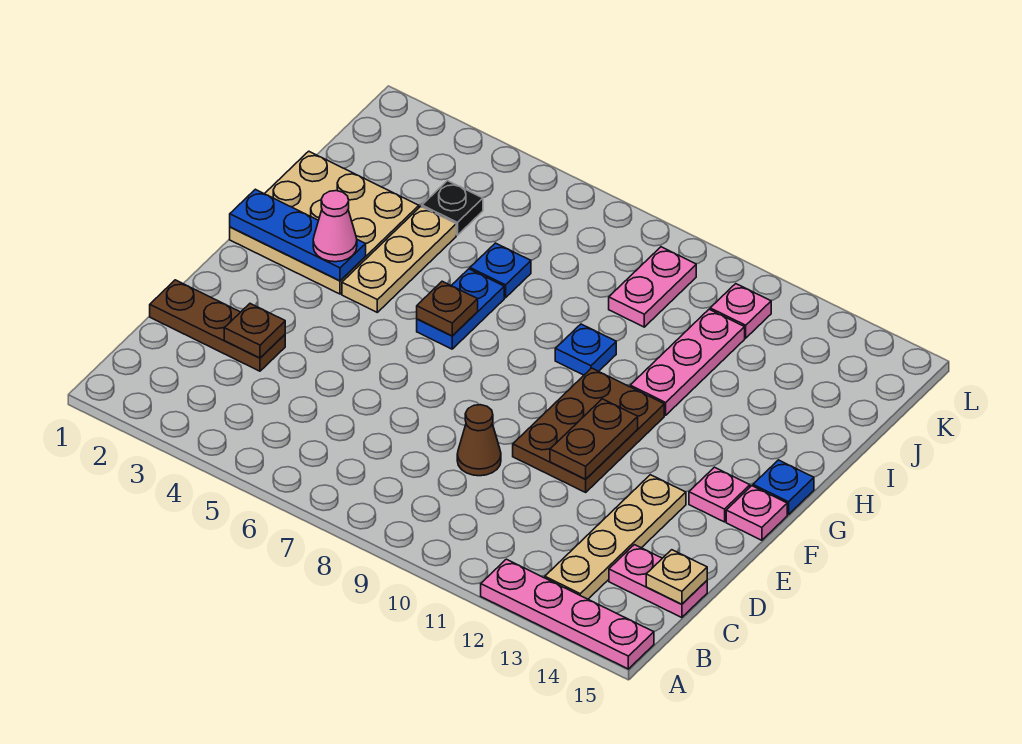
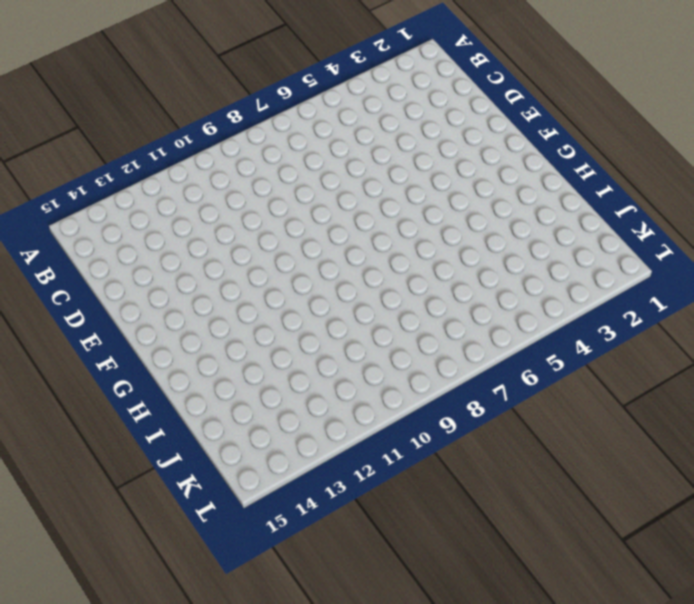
none -> pink plate A12:A15 level 1
none -> tan plate B13:E13 level 1
none -> pink plate C14:C15 level 1

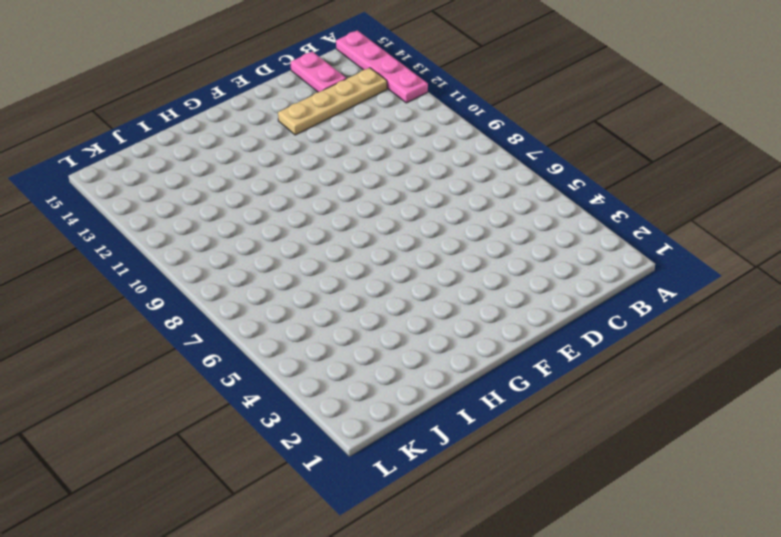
none -> brown plate D1:D3 level 1
none -> brown cone D9 level 1
none -> brown plate E10:G11 level 1

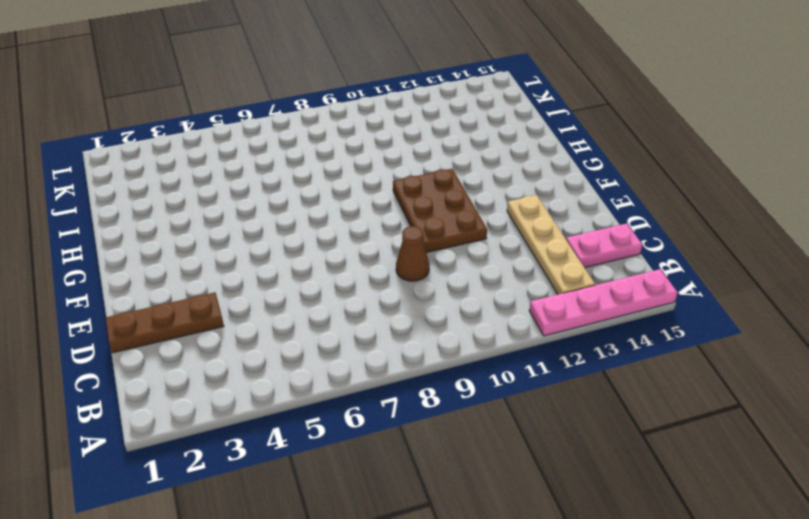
none -> pink plate F14 level 1
none -> pink plate F15 level 1
none -> tan plate G1:I3 level 1

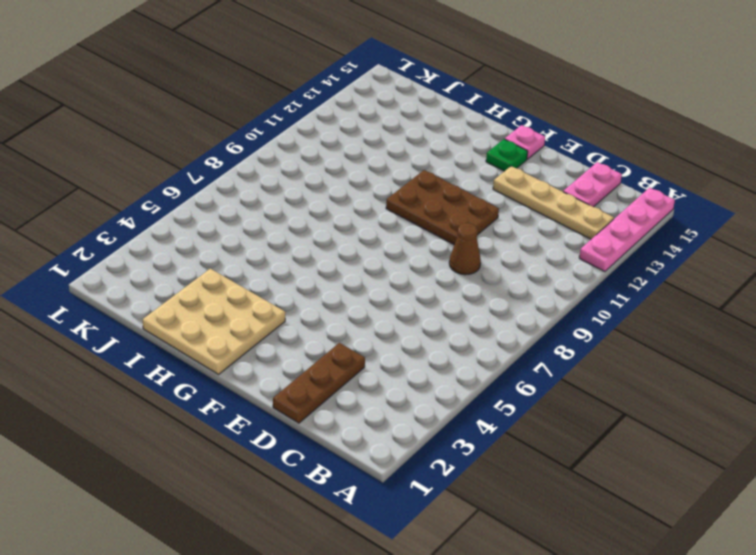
green plate F14 level 1 -> pink plate F14 level 1
none -> tan plate G4:I4 level 1
none -> blue plate G6:H6 level 1
none -> blue plate G15 level 1

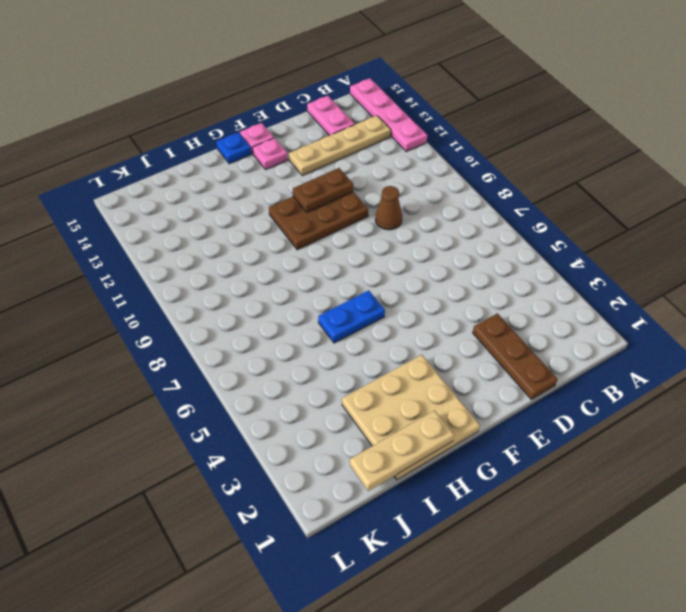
tan plate H1:J1 level 2 -> tan plate G4:I4 level 1
none -> blue plate H9 level 1
none -> pink plate H11:J11 level 1
none -> blue plate I6 level 1

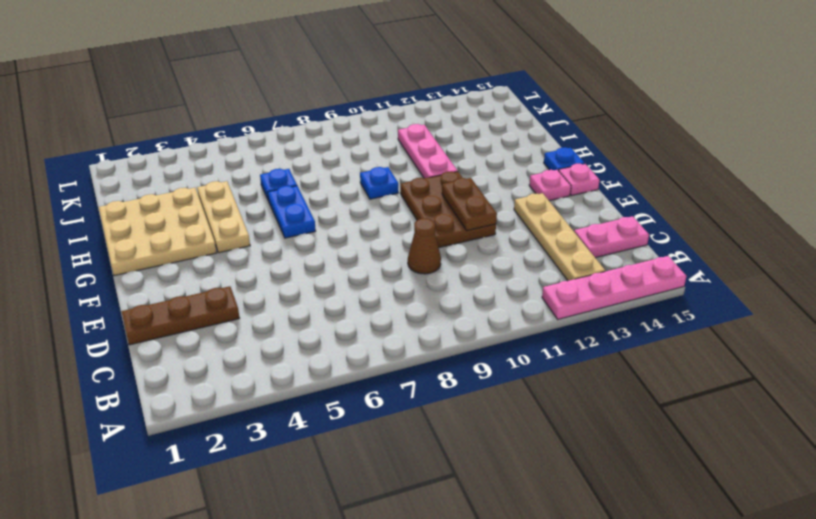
none -> black plate J4 level 1
none -> pink plate J9:K9 level 1
none -> pink plate K11 level 1

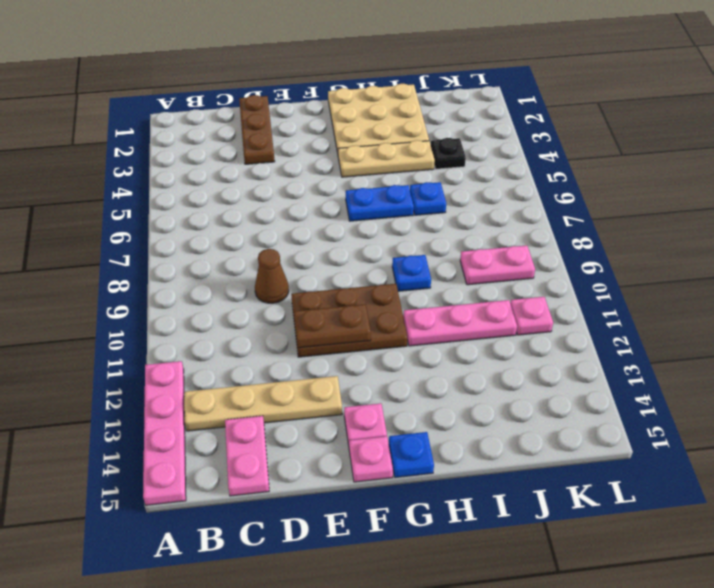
none -> tan plate C15 level 2
none -> brown plate D3 level 2
none -> blue plate G1:G3 level 2

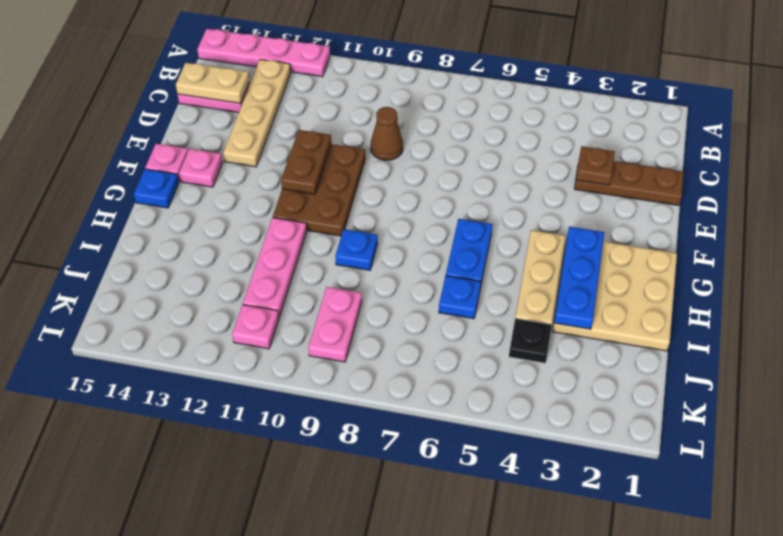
tan plate C14:C15 level 2 -> tan plate C15 level 2
blue plate G3:I3 level 2 -> blue plate G1:G3 level 2
none -> brown plate G6 level 2
none -> pink cone G3 level 3

